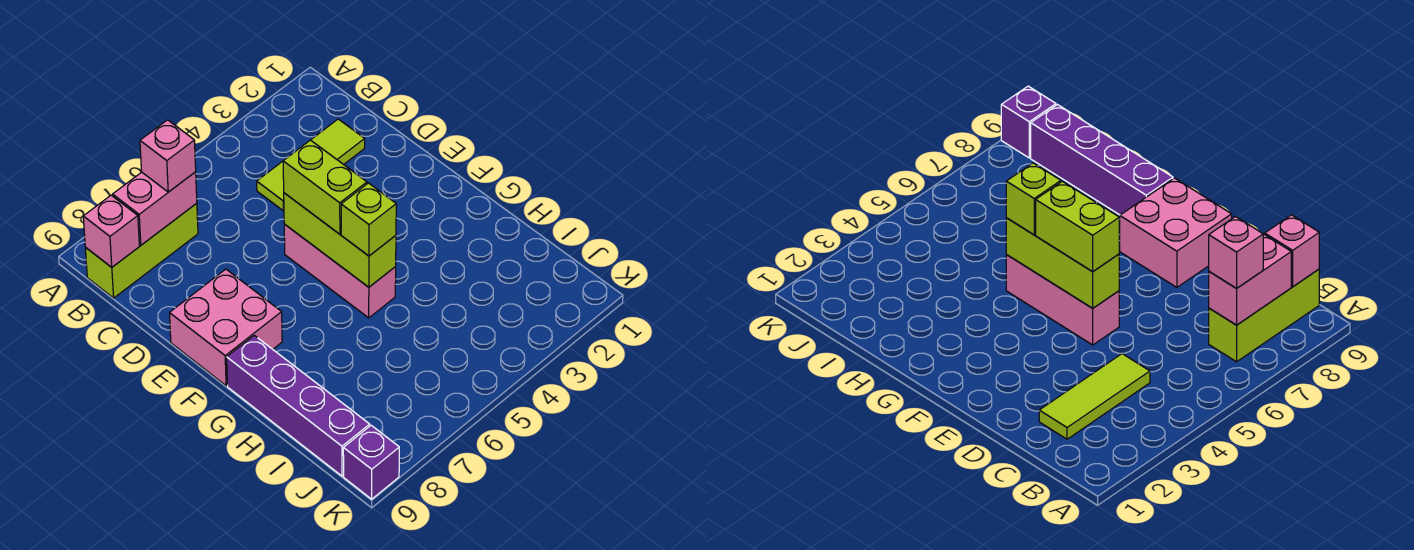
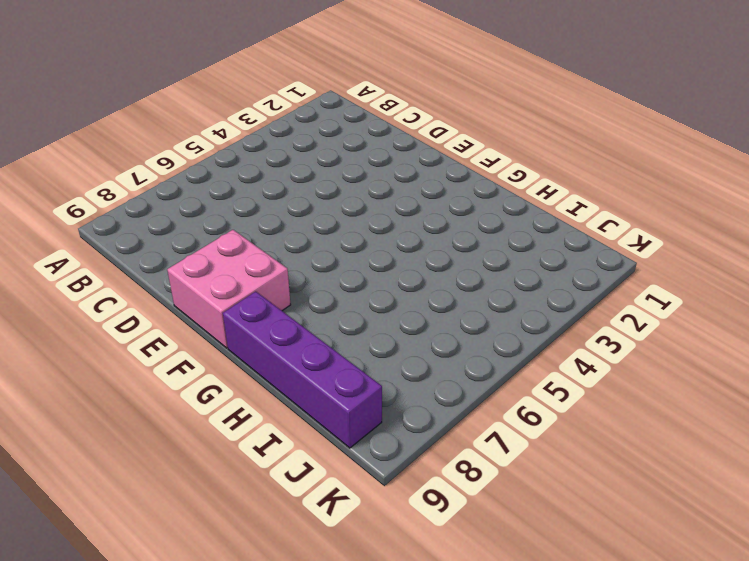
none -> lime brick B7:B9 level 1
none -> lime tile C2:C4 level 1
none -> pink brick E5:G5 level 1

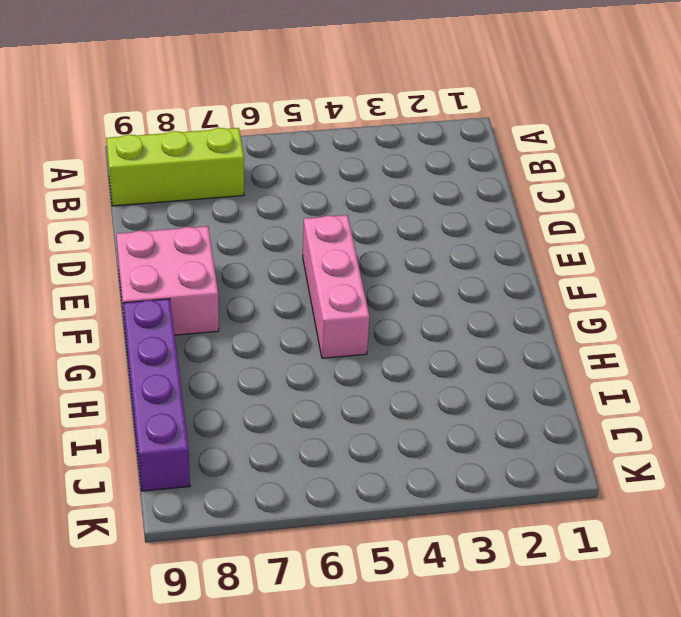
none -> lime tile C2:C4 level 1
none -> purple brick K9 level 1
none -> pink brick B7:B8 level 2

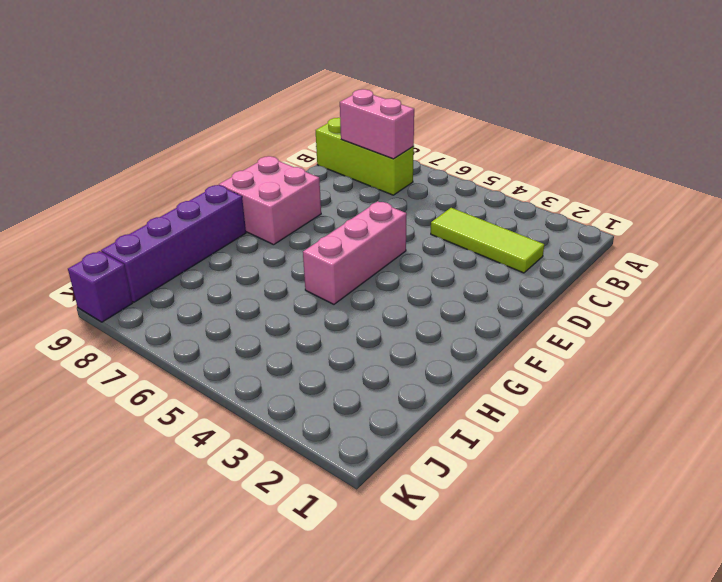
none -> pink brick B9 level 2
none -> lime brick E5:G5 level 2
none -> pink brick B7 level 3

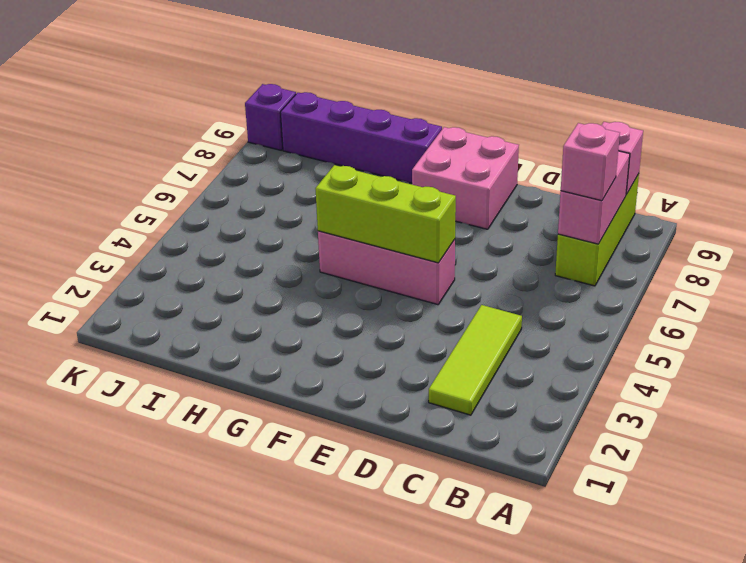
none -> lime brick E5:F5 level 3
none -> lime brick G5 level 3

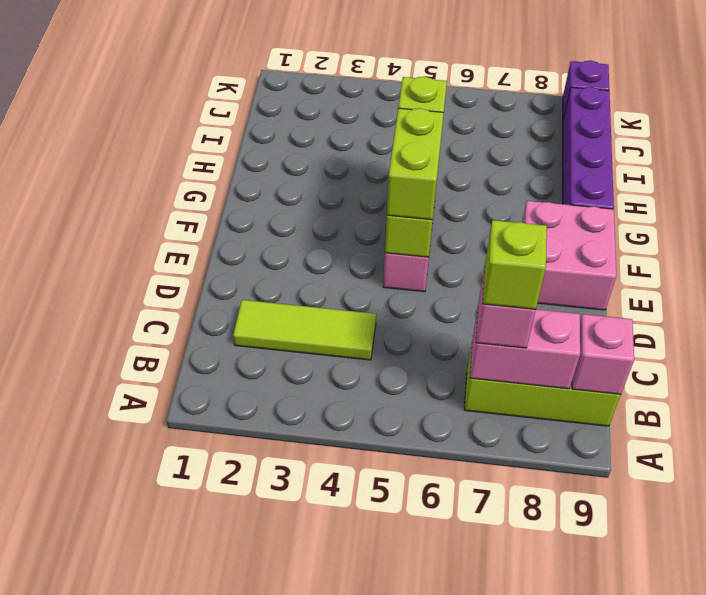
lime brick B7 level 4 -> none

